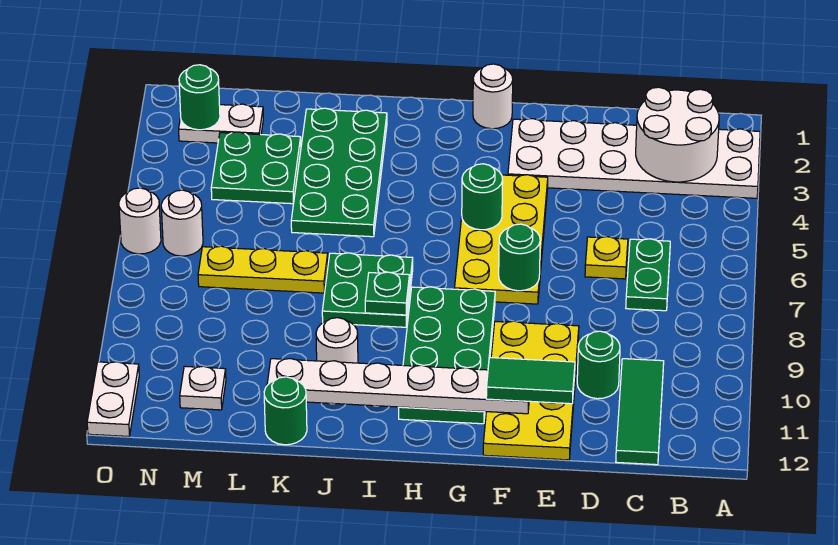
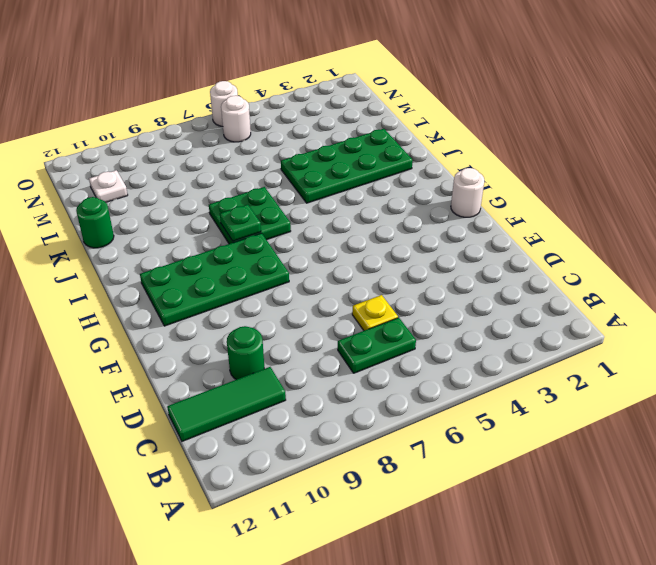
none -> white plate A2:F3 level 1
none -> yellow plate E9:F12 level 1
none -> yellow plate F4:G7 level 1

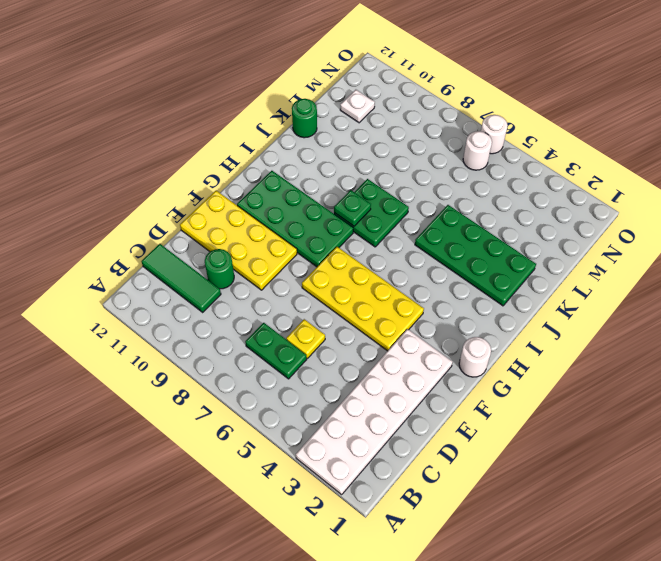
none -> white round brick J10 level 1
none -> yellow plate K7:M7 level 1
none -> green plate L3:M4 level 1

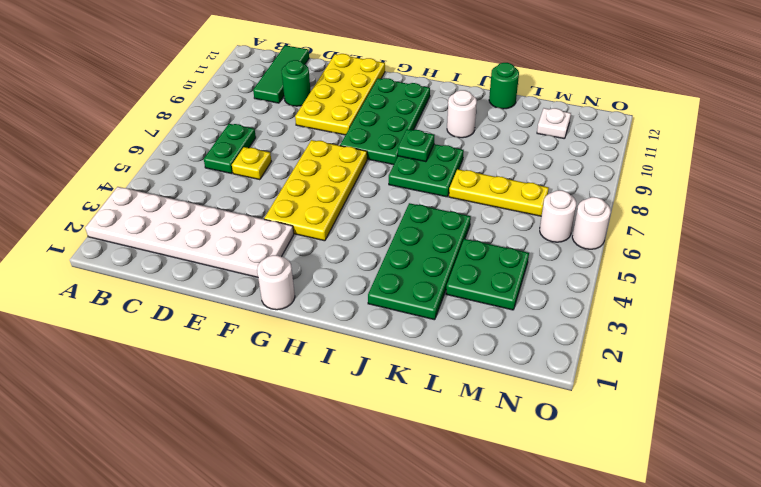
none -> white plate M2:N2 level 1
none -> white plate O11:O12 level 1
none -> white round brick B2:C3 level 2

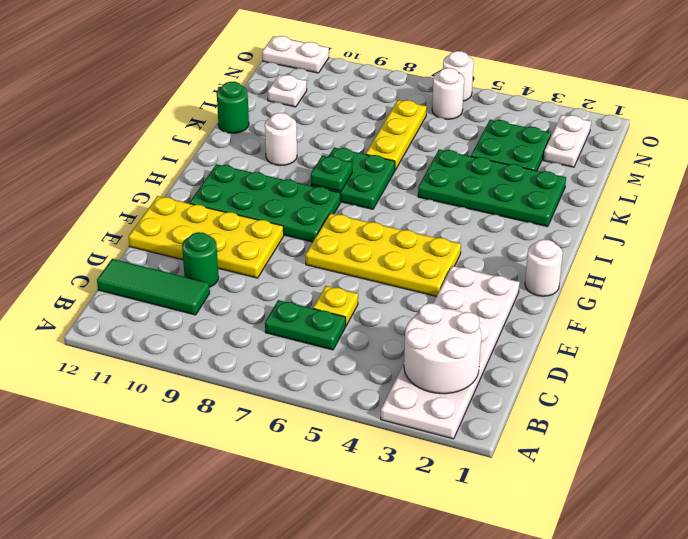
none -> green round brick F7 level 2
none -> white plate F11:K11 level 2
none -> green round brick G5 level 2

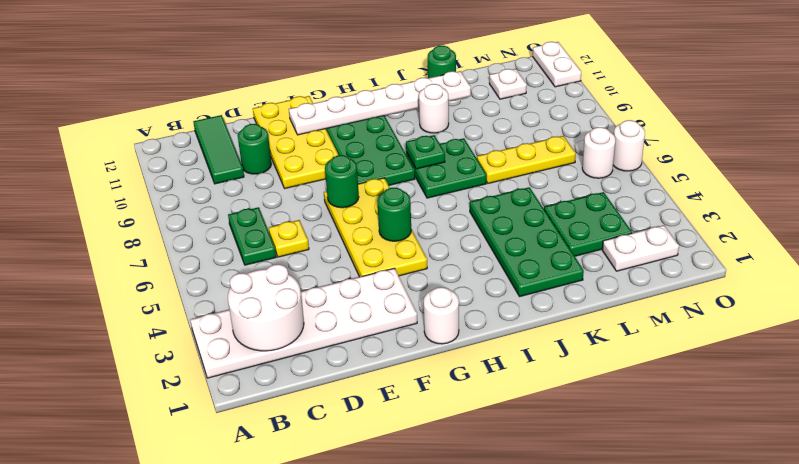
none -> green round brick N2 level 2
none -> green tile E11:F11 level 3

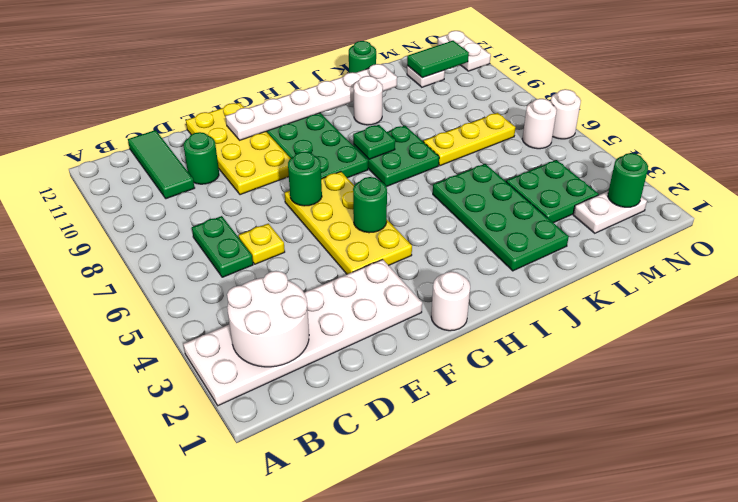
green tile M11:N11 level 2 -> green tile E11:F11 level 3

